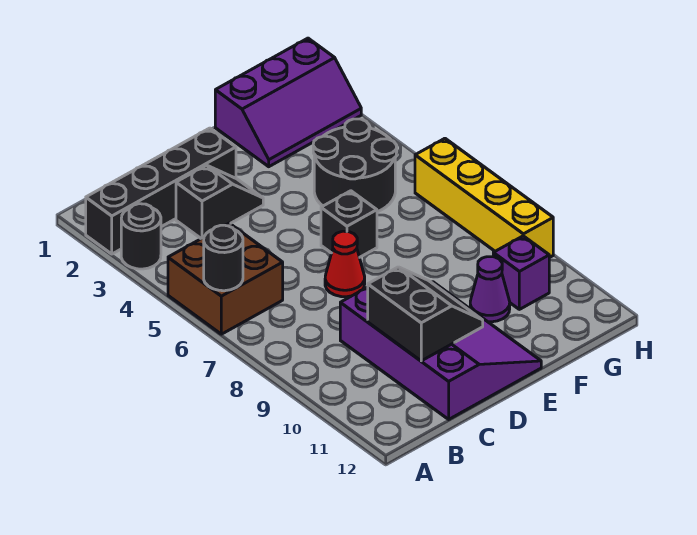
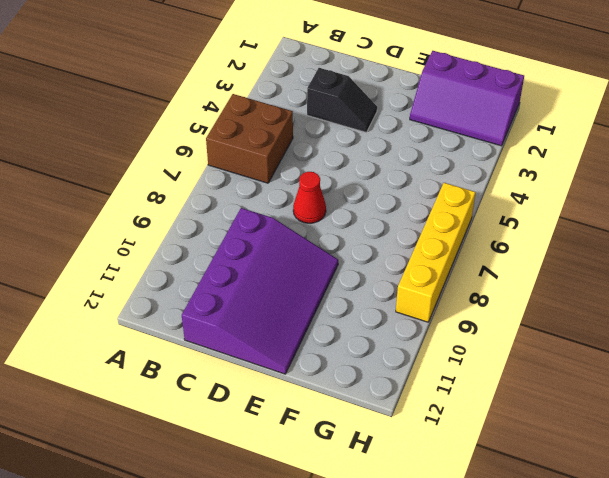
none -> black brick A2:D2 level 1
none -> black round brick A3 level 1
none -> black brick E6 level 1

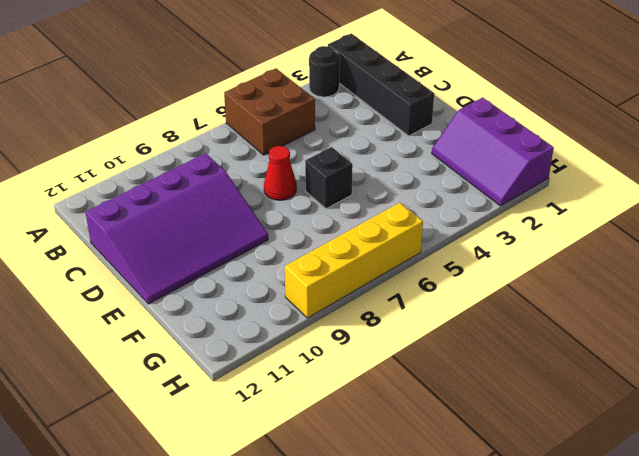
none -> black slope C3:D3 level 1 top C
none -> black round brick F4:G5 level 1
none -> purple cone F10 level 1

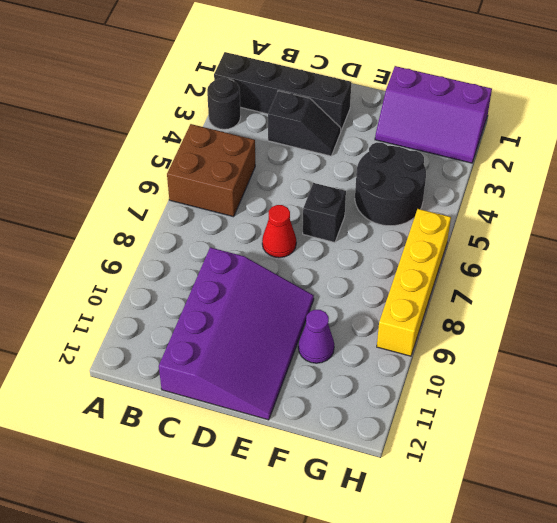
none -> purple brick G10 level 1
none -> black round brick A6 level 2
none -> black slope C10:D11 level 2 top C

